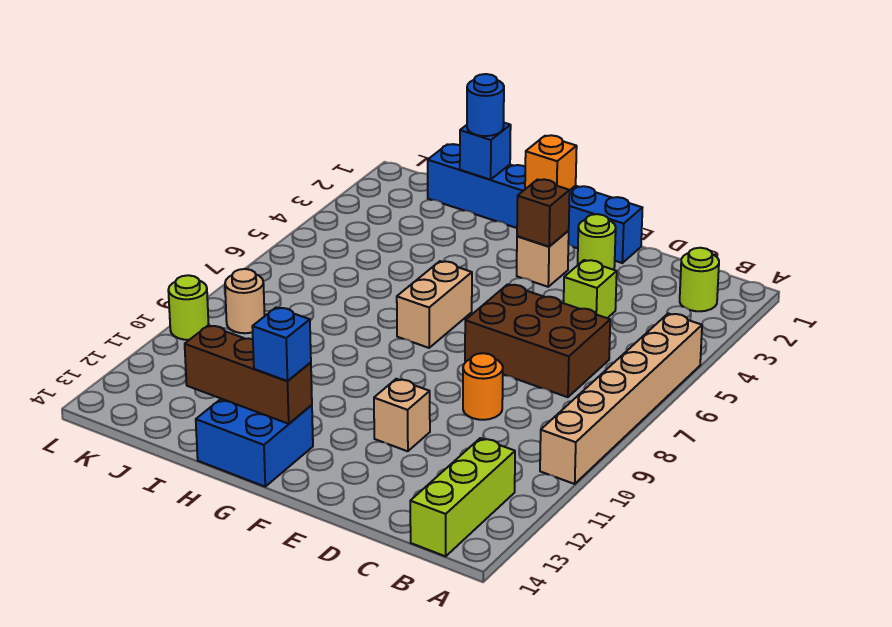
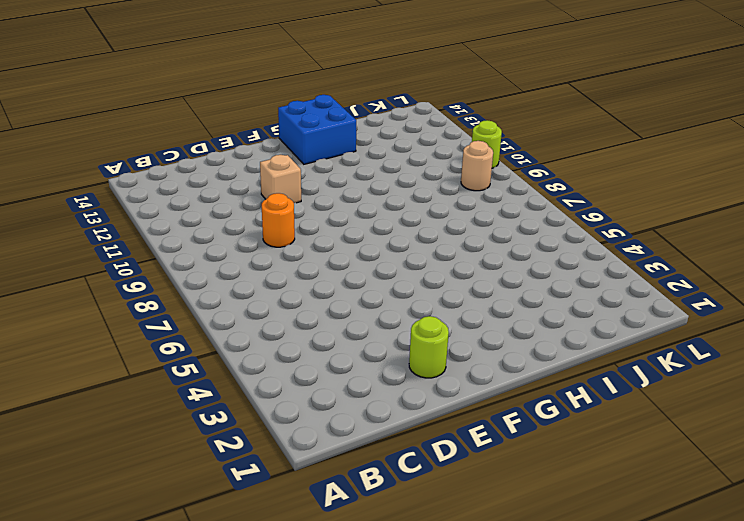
none -> tan brick A5:A10 level 1
none -> lime round brick B2 level 1
none -> lime brick B12:B14 level 1

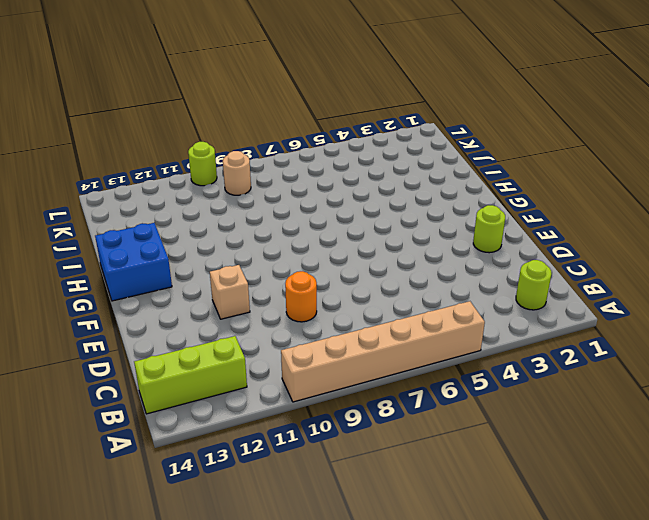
none -> brown brick C6:E7 level 1
none -> lime brick D4 level 1
none -> blue brick E1:J1 level 1

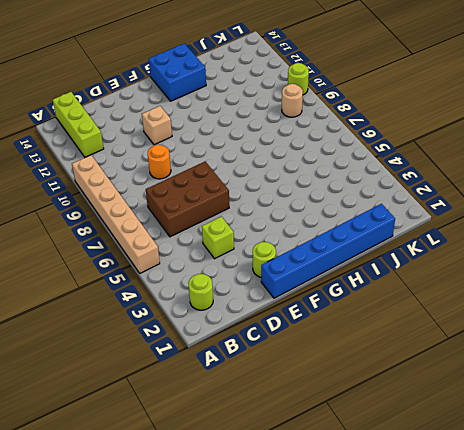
none -> tan brick F3 level 1
none -> tan brick G6:G7 level 1
none -> brown brick F3 level 2

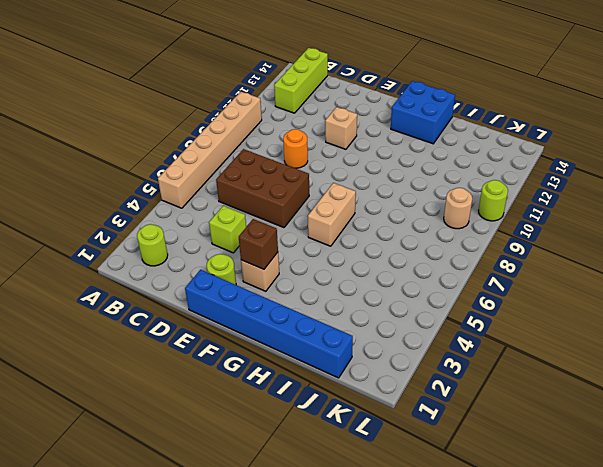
none -> orange brick G1 level 2
none -> brown brick G13:I13 level 2
none -> blue brick I1 level 2

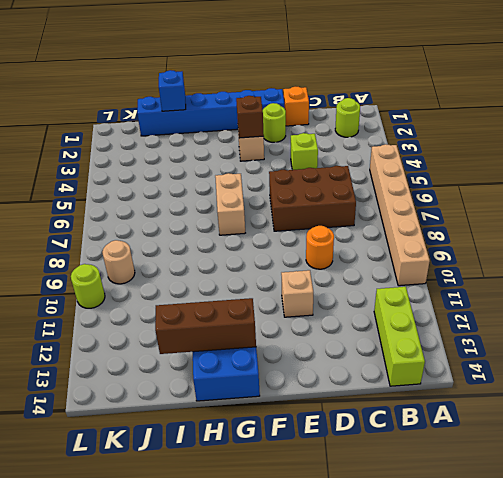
orange brick D1 level 1 -> orange brick G1 level 2
none -> blue brick G13 level 3
none -> blue round brick I1 level 3

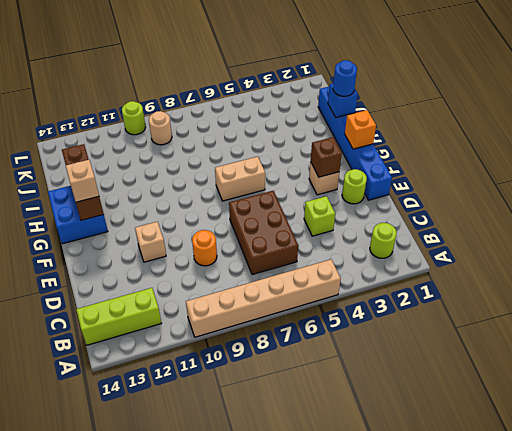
tan brick G13 level 3 -> blue brick G13 level 3

